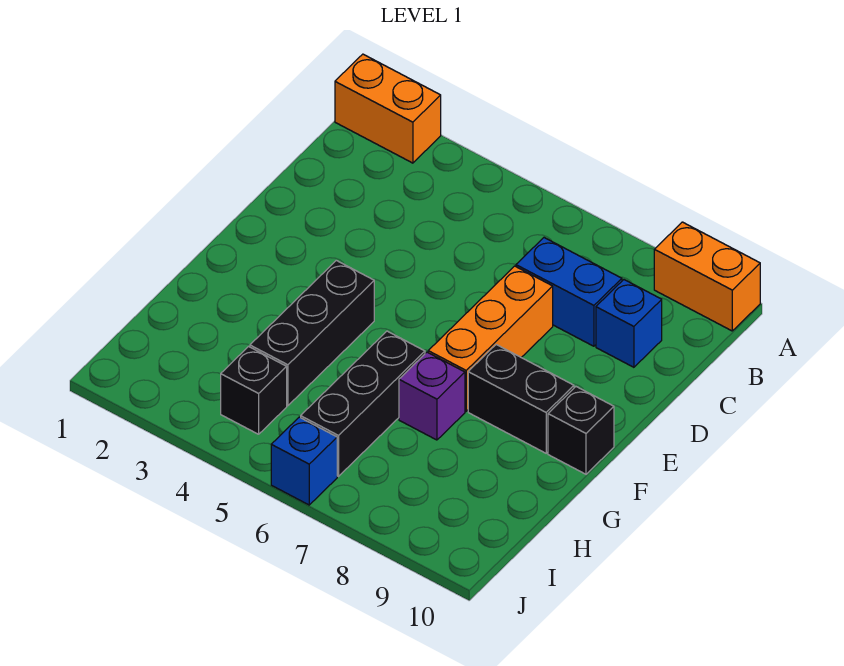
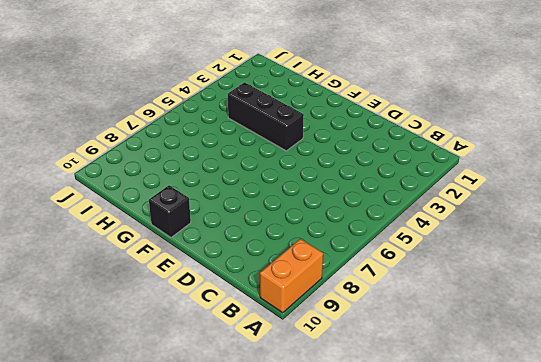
none -> orange brick A1:A2 level 1
none -> blue brick C7:C8 level 1
none -> blue brick C9 level 1

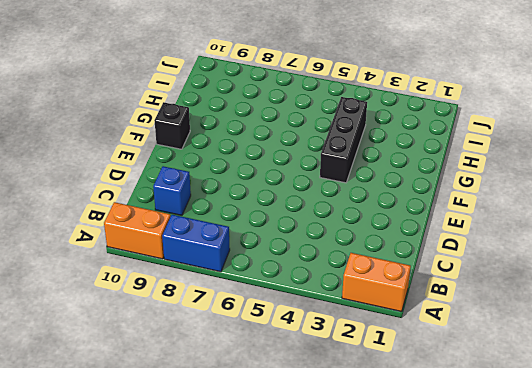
blue brick A7:A8 level 1 -> blue brick C7:C8 level 1
none -> orange brick D7:F7 level 1
none -> black brick F8:F9 level 1
none -> black brick G6:I6 level 1

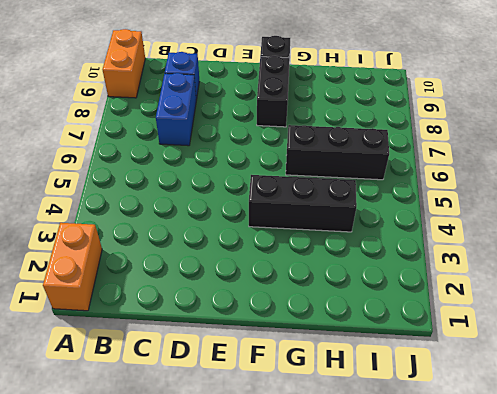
none -> orange brick D7:F7 level 1
none -> purple brick G7 level 1
none -> black brick I4 level 1

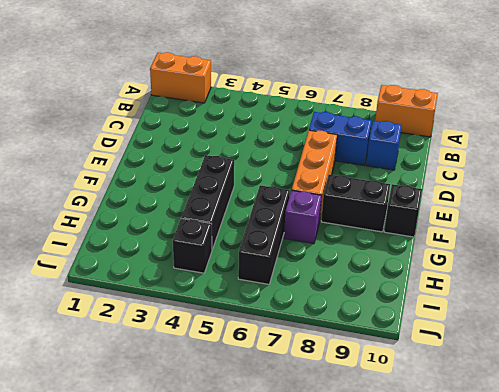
none -> blue brick J6 level 1

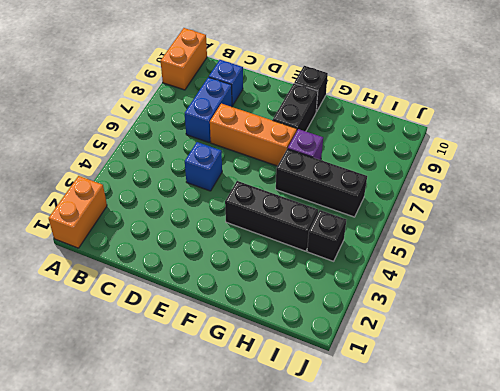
blue brick D5 level 1 -> blue brick J6 level 1

